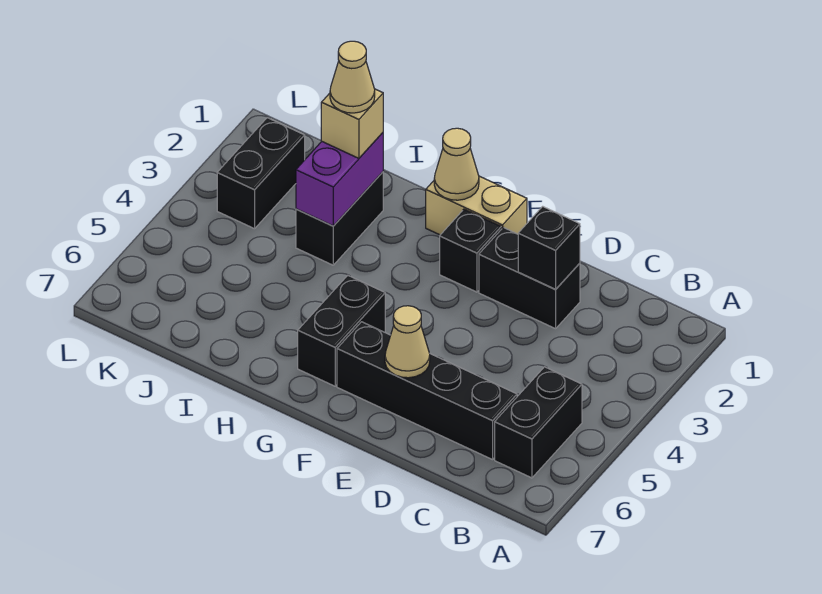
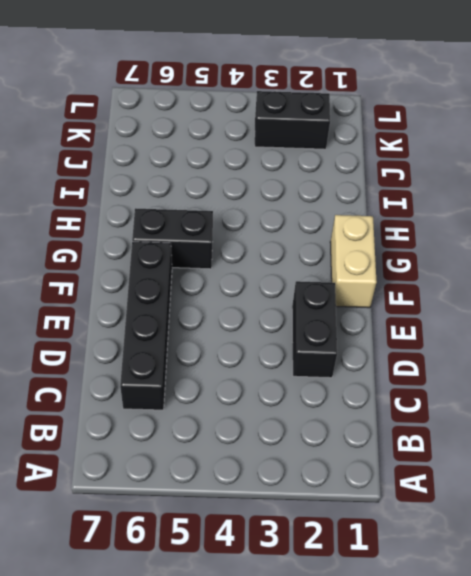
none -> black brick B5:B6 level 1
none -> black brick F2 level 1
none -> black brick I2:I3 level 1

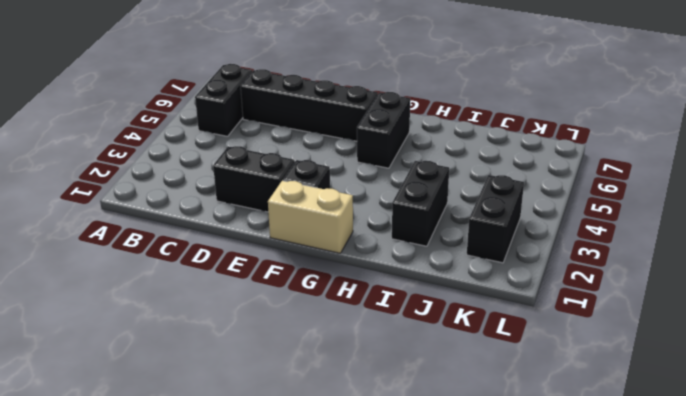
none -> black brick D2 level 2
none -> tan cone E6 level 2
none -> tan cone G1 level 2

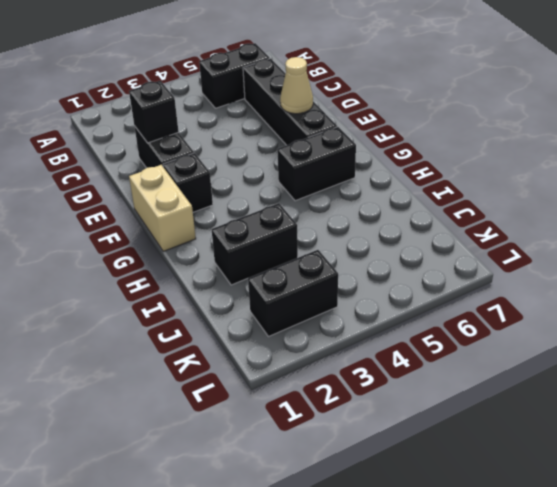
none -> tan cone G1 level 2
none -> purple brick I2:I3 level 2
none -> tan brick I2 level 3

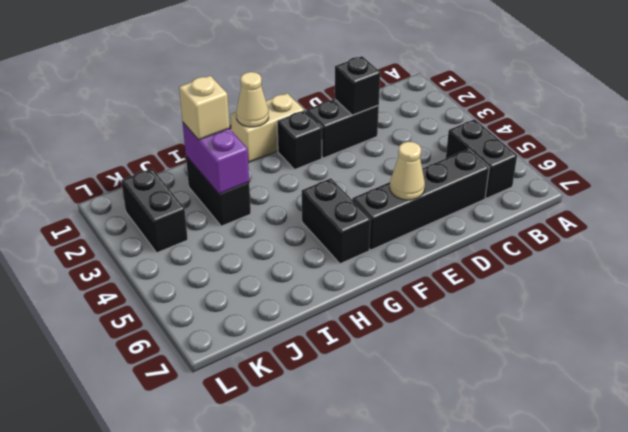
none -> tan cone I2 level 4

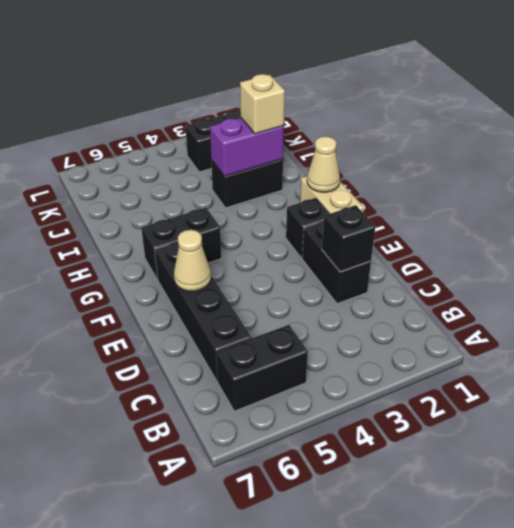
none -> tan cone I2 level 4

